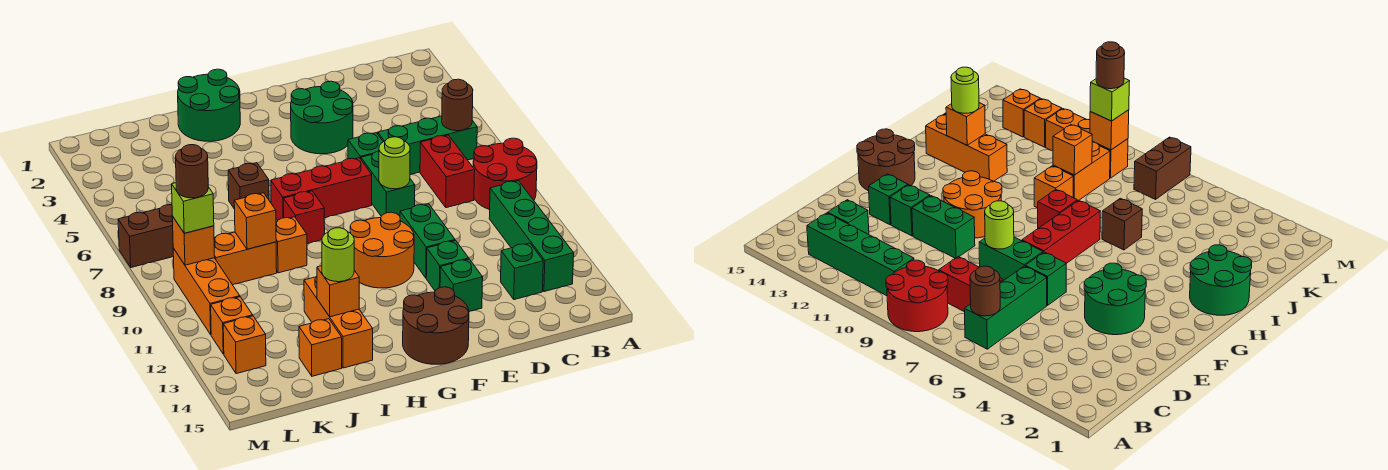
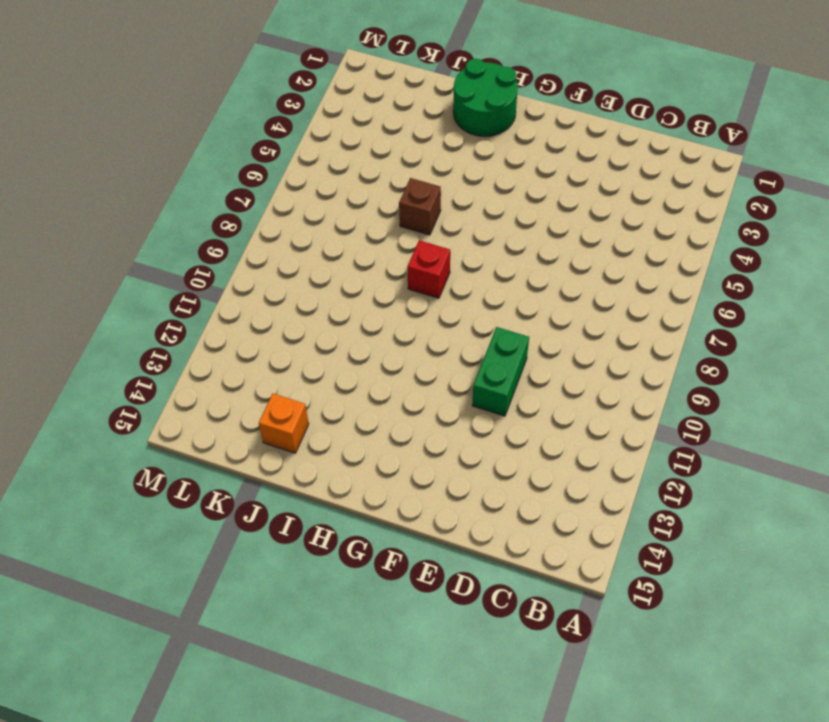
none -> red round brick A8:B9 level 1
none -> green brick B6:D6 level 1
none -> green brick B10:B13 level 1
none -> red brick C7:C8 level 1

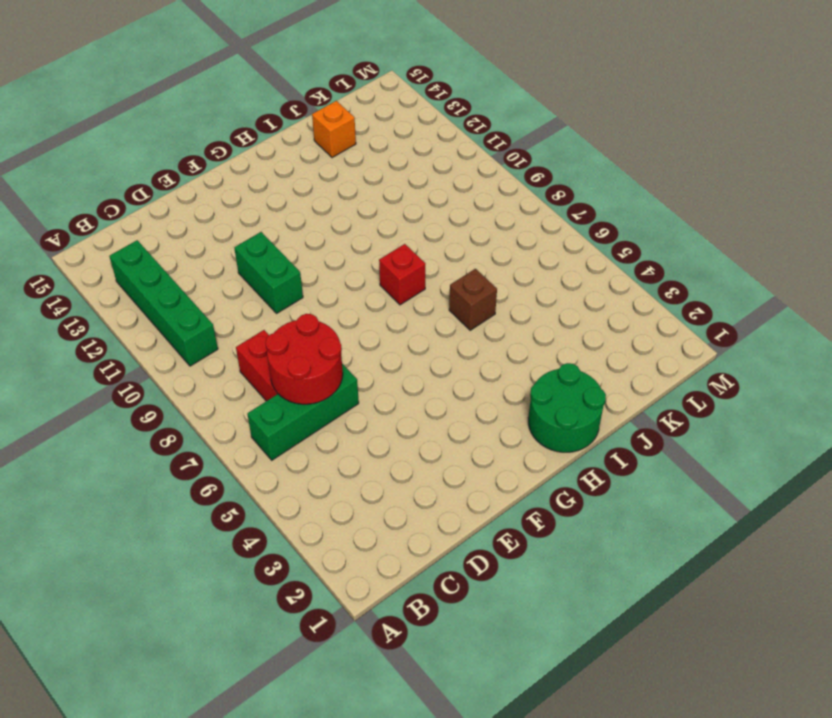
red round brick C6:D7 level 2 -> red round brick A8:B9 level 1
none -> green brick C13 level 1
none -> green round brick E3:F4 level 1
none -> green brick E6 level 1
none -> green brick E7:E8 level 1

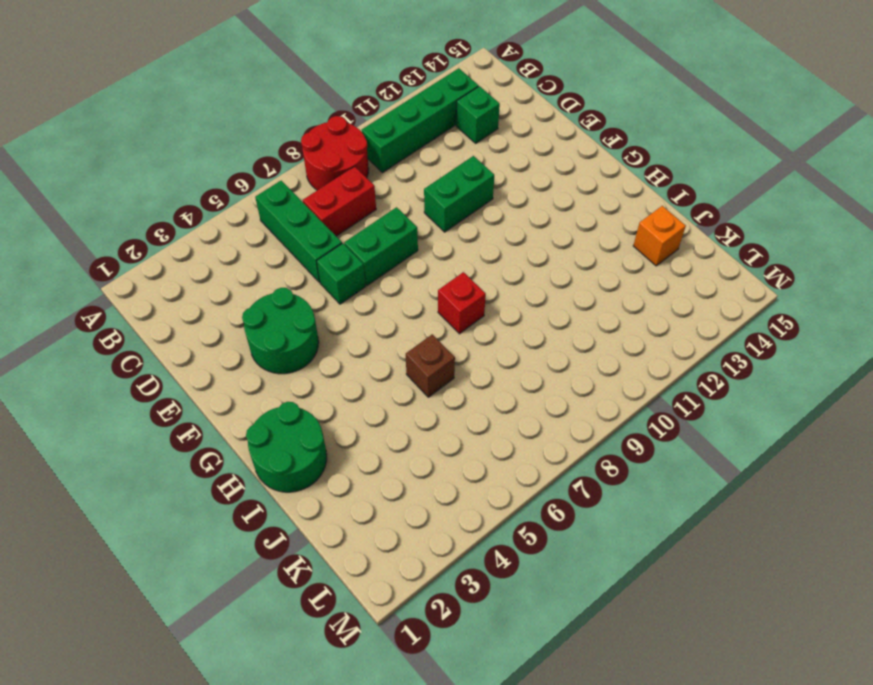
none -> green brick E12 level 1
none -> green brick E13 level 1
none -> red brick F7:H7 level 1
none -> orange round brick F10:G11 level 1

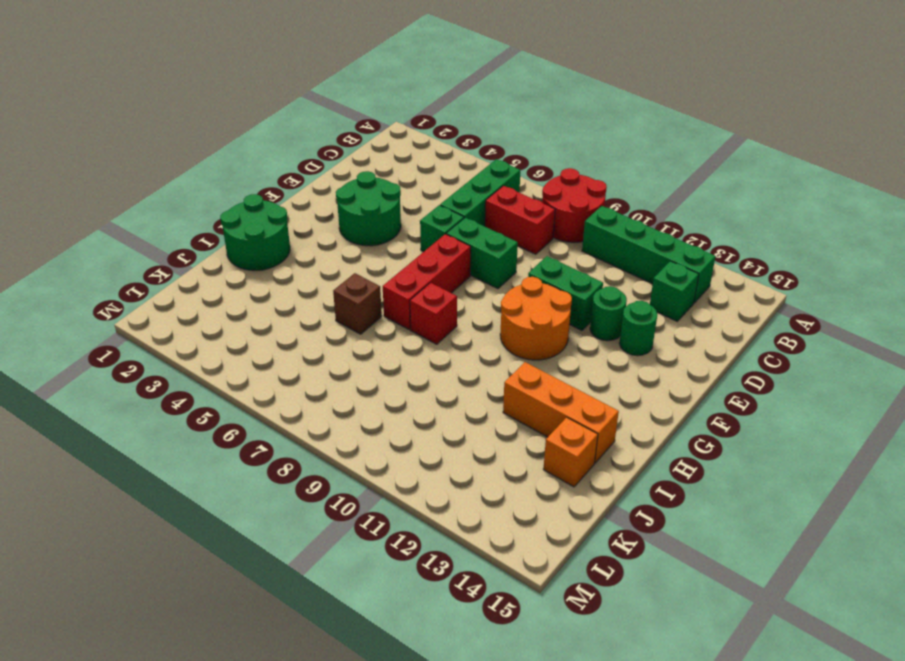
green round brick E12 level 1 -> green brick E12 level 1
green round brick E13 level 1 -> green brick E13 level 1
none -> brown round brick F14:G15 level 1
none -> orange brick I9 level 1
none -> orange brick J9:K9 level 1
none -> brown brick L7:M7 level 1

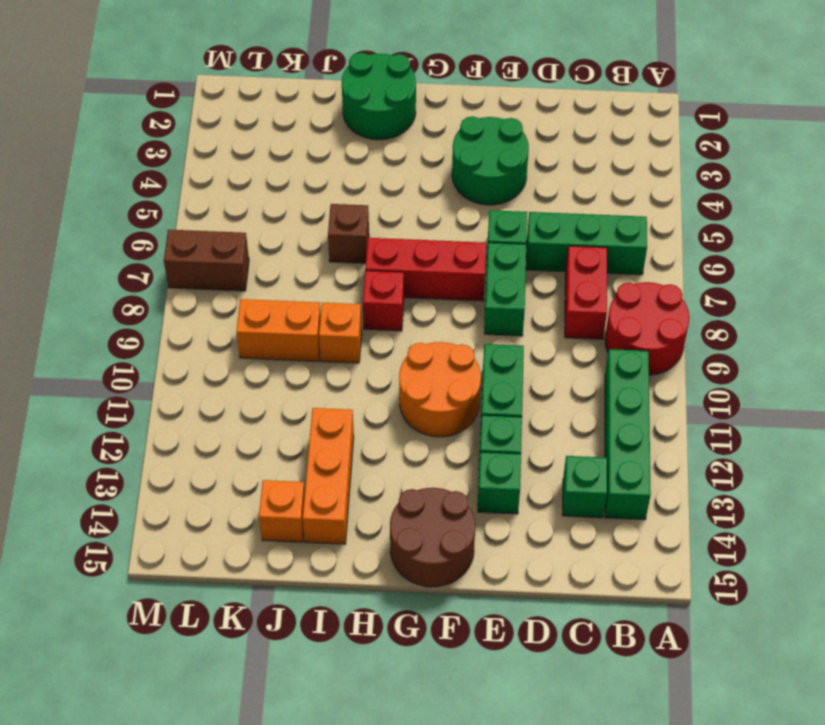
none -> orange brick L9:L11 level 1
none -> orange brick L12 level 1
none -> orange brick L13 level 1
none -> brown round brick B6 level 2

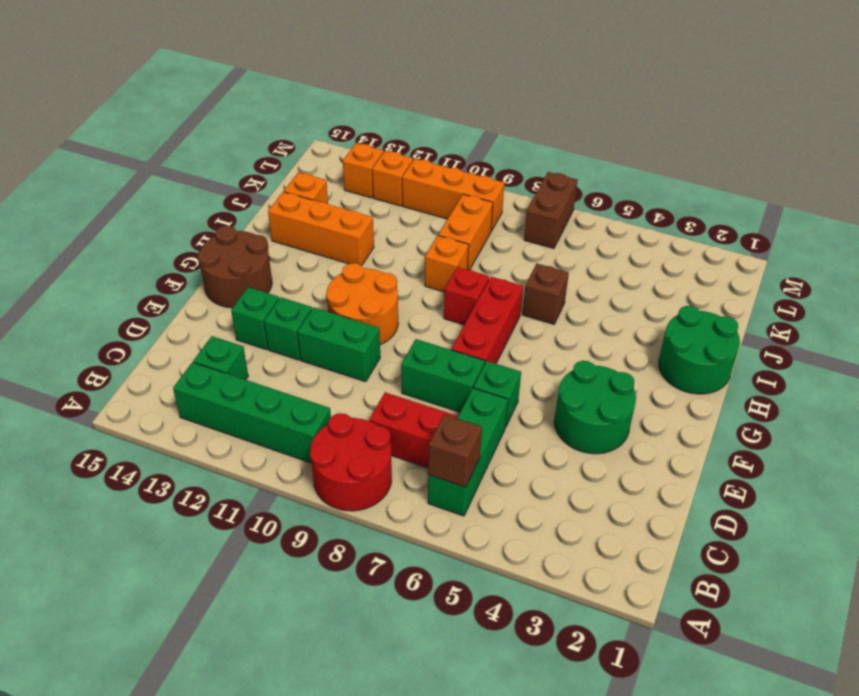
brown brick B6 level 2 -> brown round brick B6 level 2
none -> lime round brick E8 level 2
none -> orange brick I13 level 2
none -> orange brick J9 level 2
none -> orange brick L9 level 2

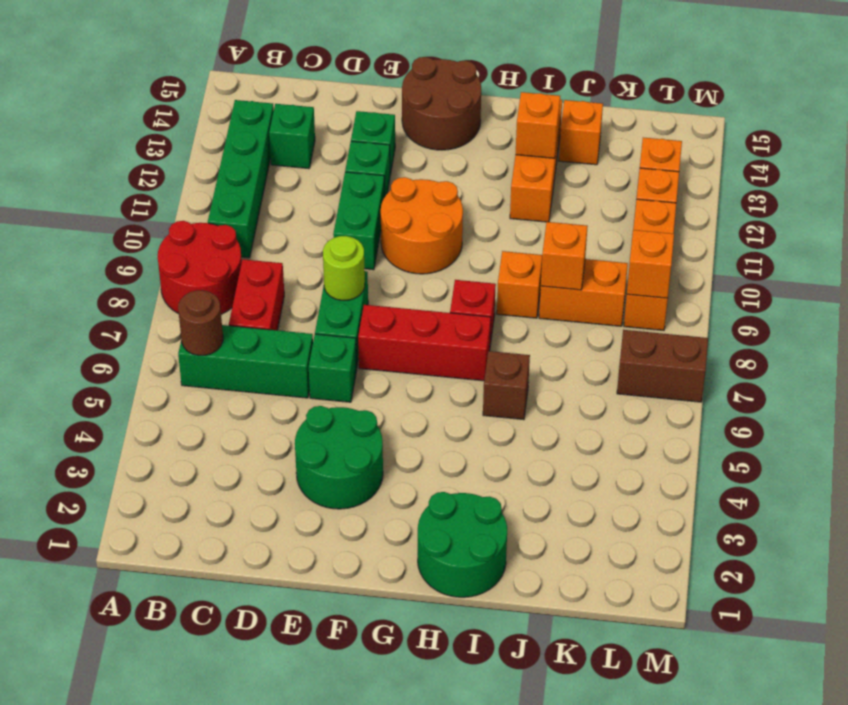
none -> lime round brick I13 level 3
none -> lime brick L9 level 3
none -> brown round brick L9 level 4

